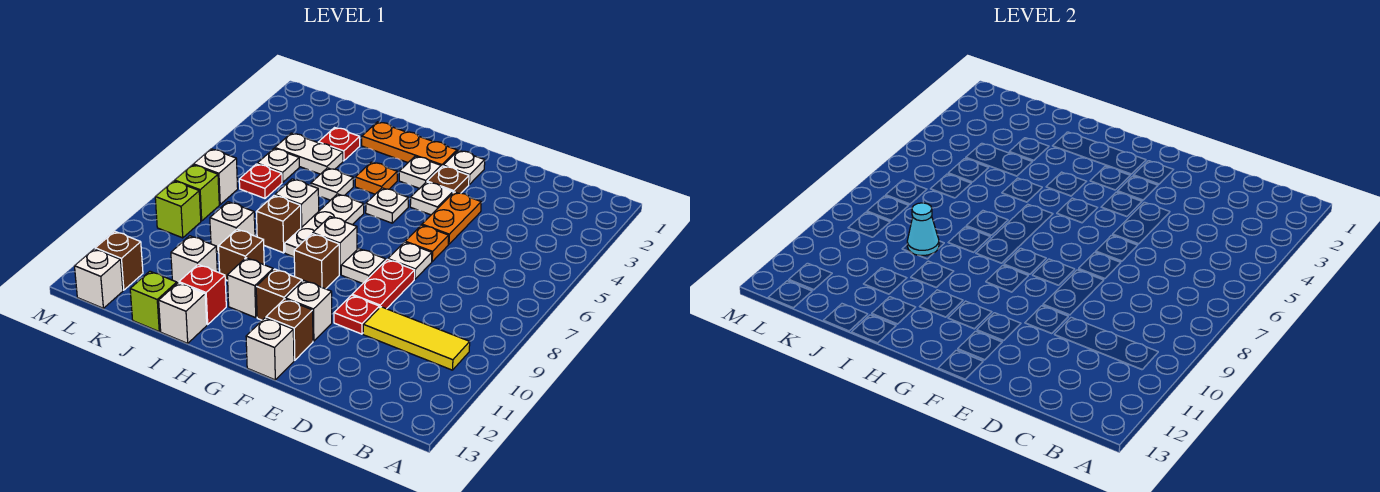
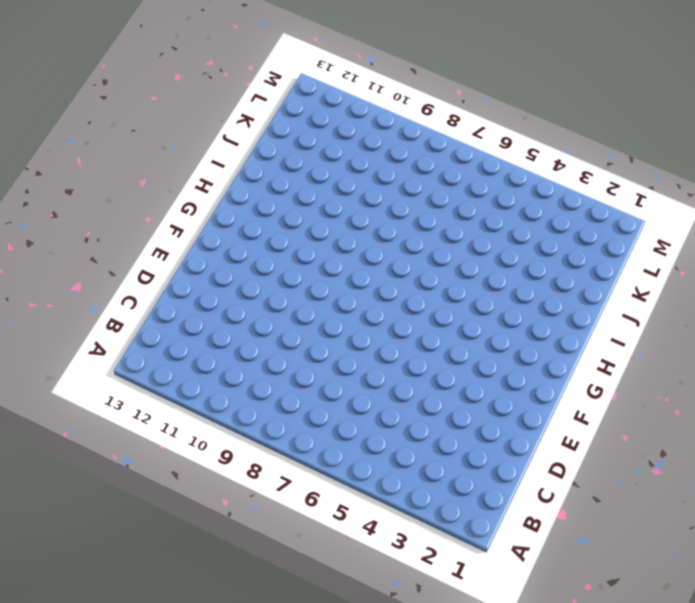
none -> yellow tile B10:D10 level 1
none -> orange plate E4:E5 level 1
none -> orange plate E6 level 1
none -> white plate E7 level 1

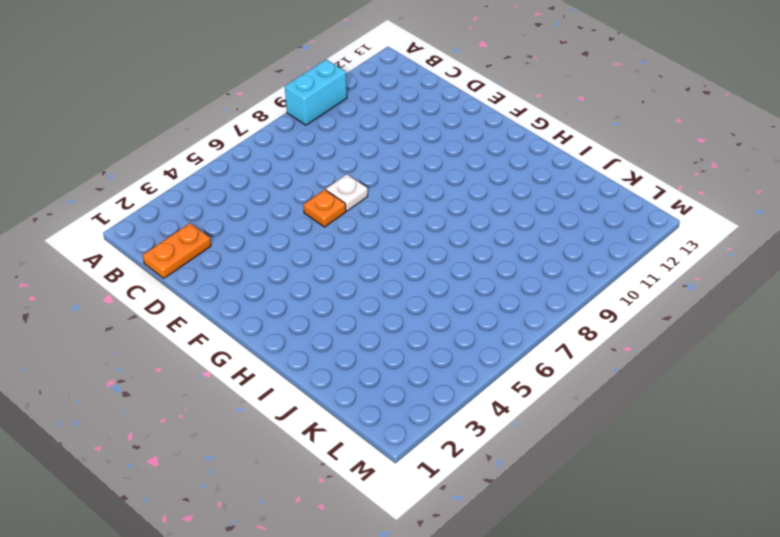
cyan brick A9:A10 level 1 -> none
orange plate C1:C2 level 1 -> orange plate E4:E5 level 1
none -> yellow tile B10:D10 level 1
none -> red plate E8:E9 level 1
none -> red plate E10 level 1
none -> white plate F2 level 1

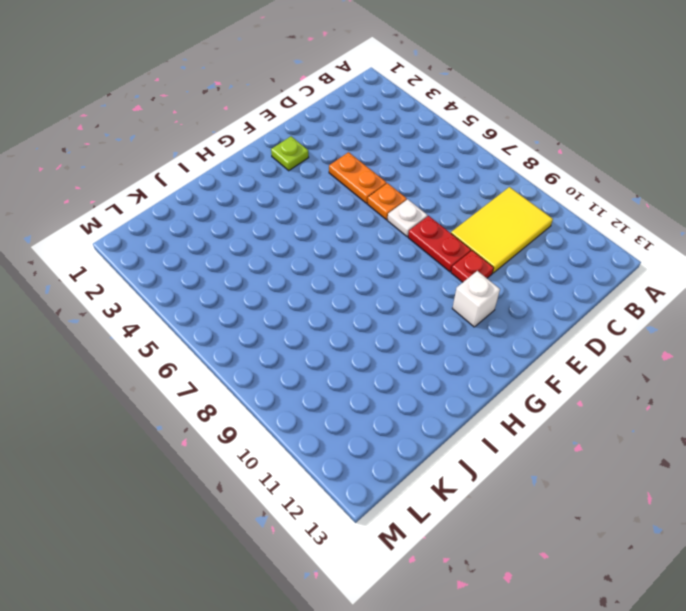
yellow tile B9:D10 level 1 -> yellow tile B10:D10 level 1
lime plate F2 level 1 -> white plate F2 level 1
none -> brown plate F3 level 1
none -> white plate F4 level 1
none -> white plate F8 level 1
none -> brown brick F12 level 1

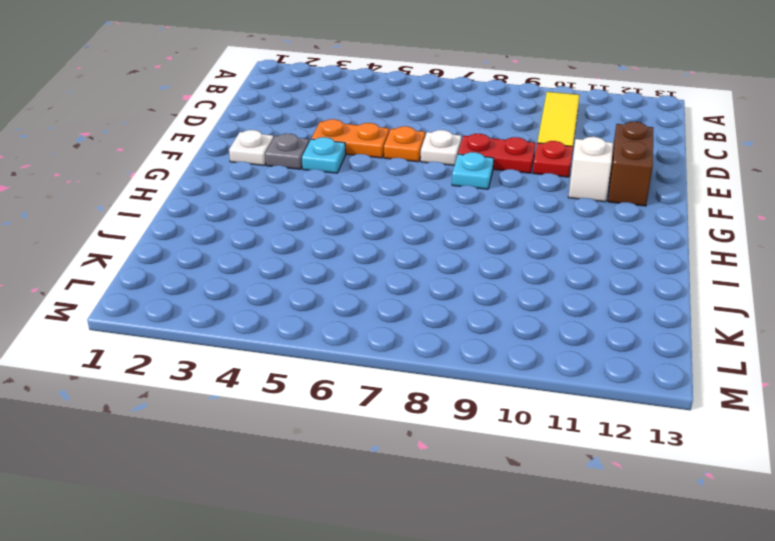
brown brick E12:F12 level 1 -> brown brick F12 level 1
grey plate F3 level 1 -> brown plate F3 level 1
cyan plate F4 level 1 -> white plate F4 level 1
cyan plate F8 level 1 -> white plate F8 level 1
none -> white brick F13 level 1
none -> orange plate G2:I2 level 1
none -> white plate G3 level 1
none -> white plate G5 level 1

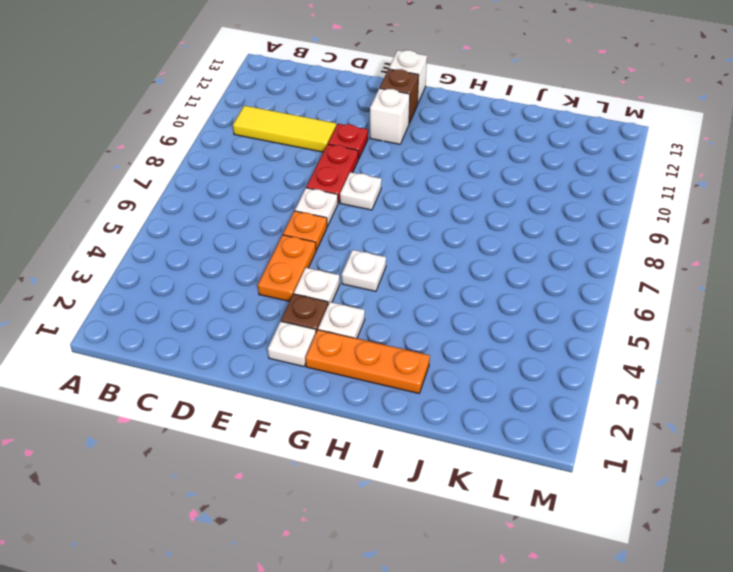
none -> white brick G8 level 1
none -> brown brick G9 level 1
none -> brown brick G11 level 1
none -> orange plate H4 level 1

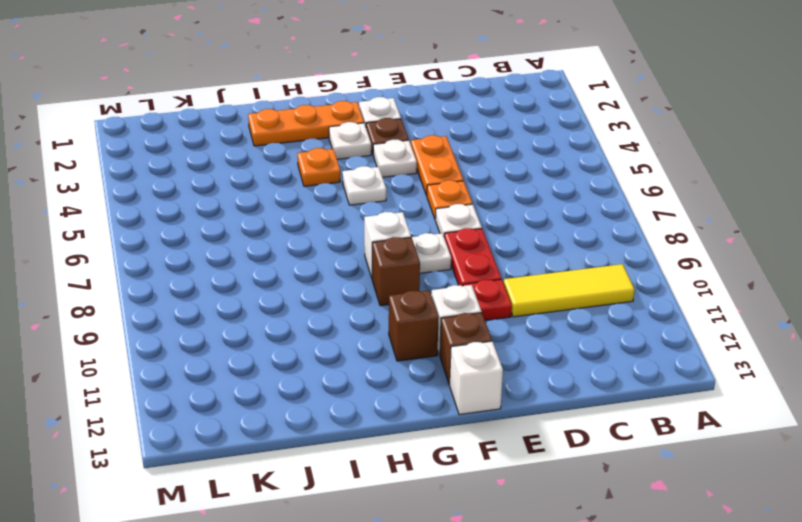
none -> white plate H6:H8 level 1
none -> white brick H11 level 1
none -> white plate I5 level 1
none -> white brick I7 level 1

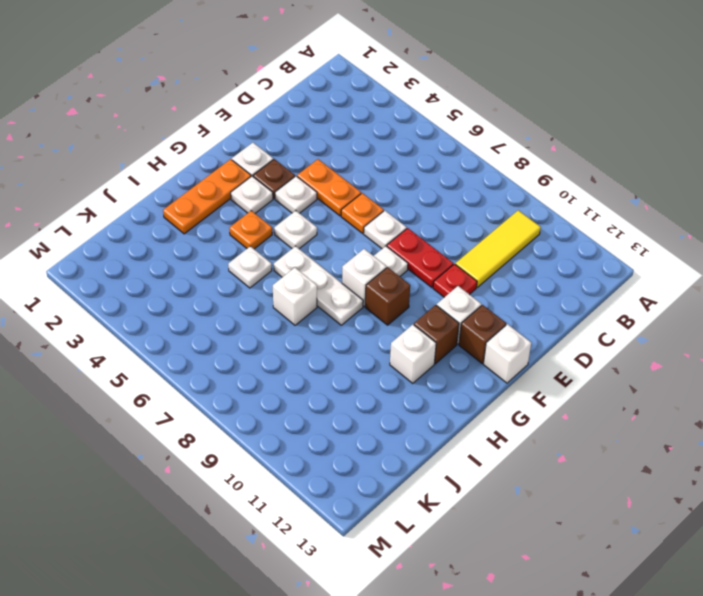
none -> brown brick I8 level 1
none -> brown brick I10 level 1
none -> red brick I12 level 1
none -> white brick I13 level 1

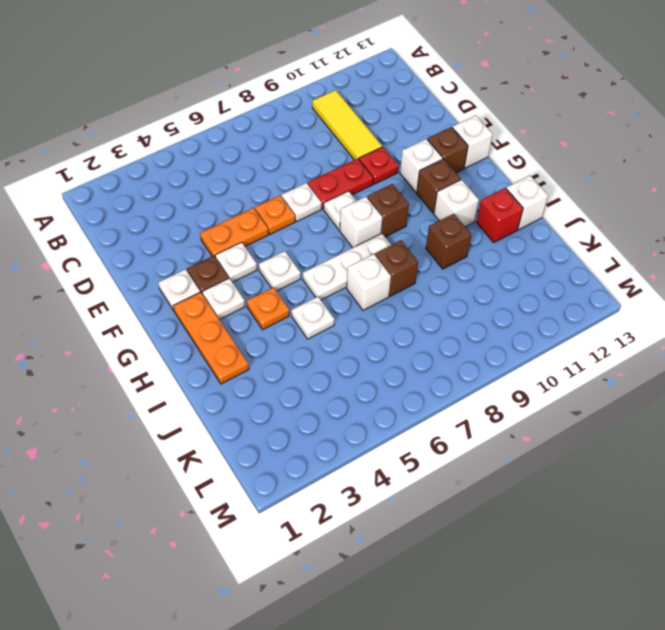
none -> red plate J3 level 1
none -> white plate J4:K4 level 1
none -> white brick J9 level 1
none -> white brick J11 level 1

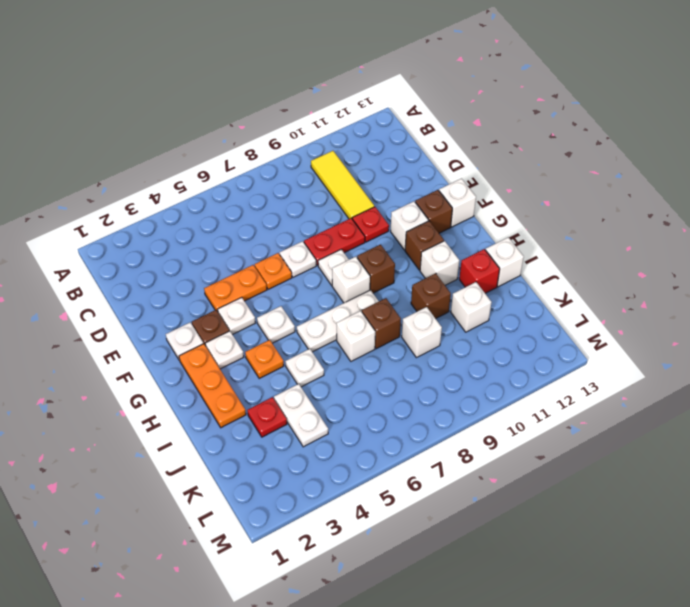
none -> lime brick J13 level 1
none -> white plate K5 level 1
none -> red plate K6 level 1
none -> white brick L7 level 1

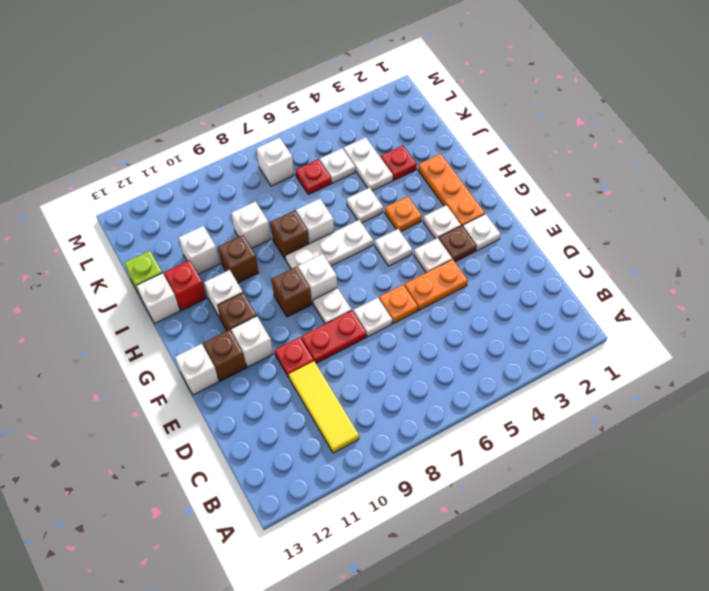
none -> lime brick L8 level 1
none -> lime brick L9 level 1
none -> brown brick L12 level 1
none -> white brick L13 level 1

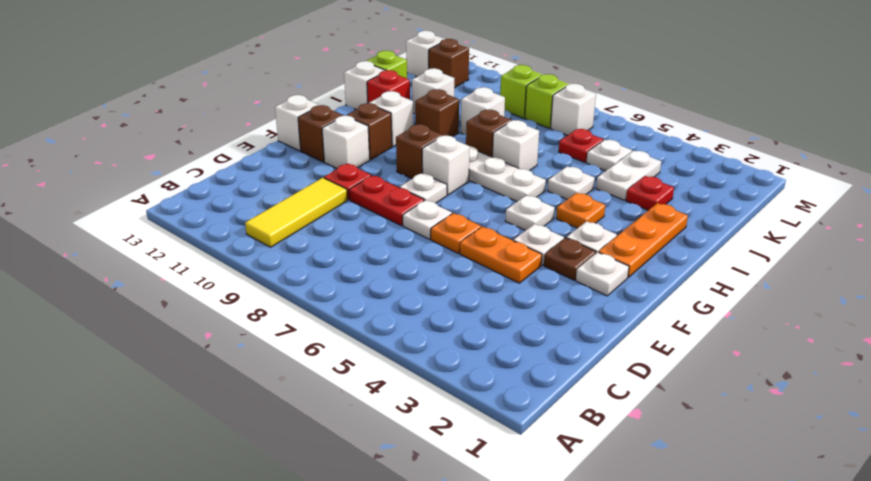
none -> cyan cone J9 level 2

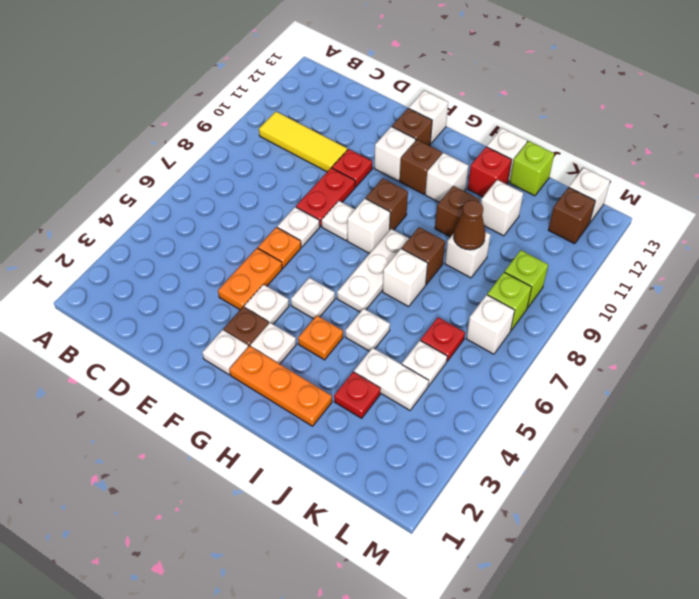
brown cone J9 level 2 -> cyan cone J9 level 2

